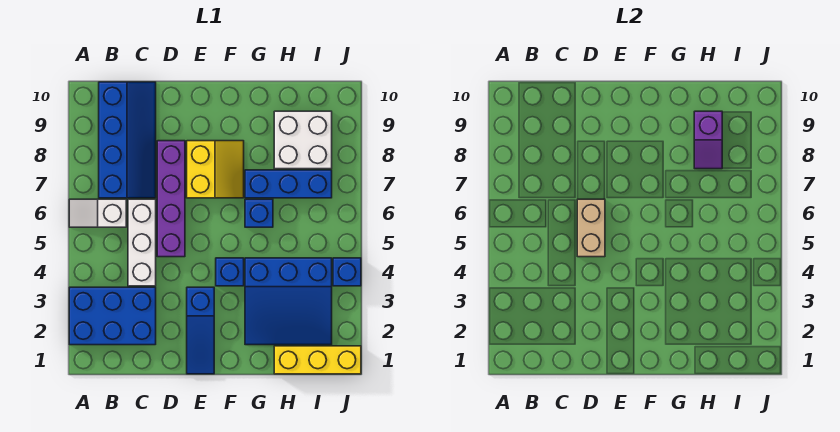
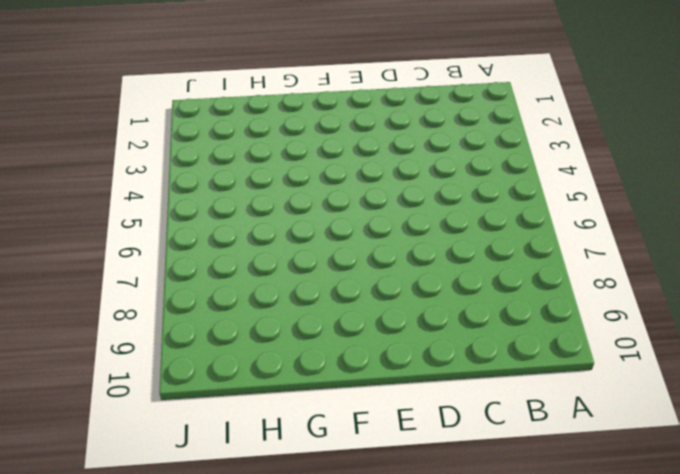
none -> blue brick A2:C3 level 1
none -> white slope A6:B6 level 1 top B
none -> blue slope B7:C10 level 1 top B

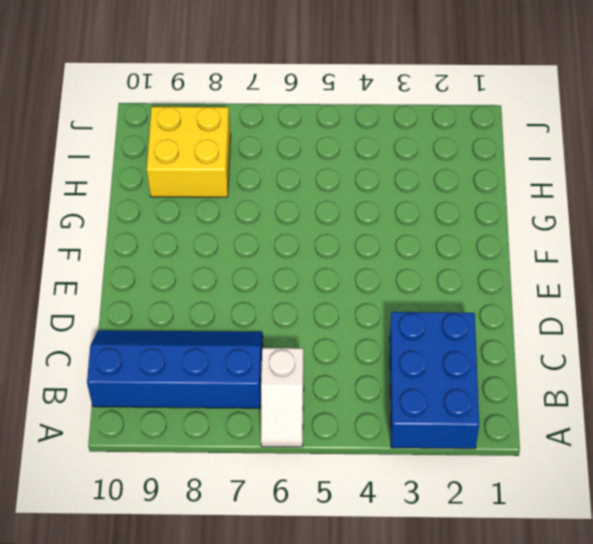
yellow brick H8:I9 level 1 -> white brick H8:I9 level 1
none -> white brick C4:C6 level 1
none -> purple brick D5:D8 level 1
none -> blue slope E1:E3 level 1 top 3

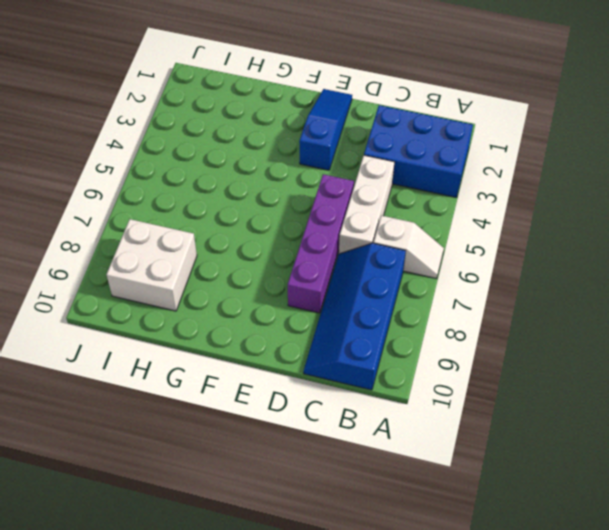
none -> yellow slope E7:F8 level 1 top E
none -> blue brick F4 level 1
none -> blue slope G2:I4 level 1 top 4

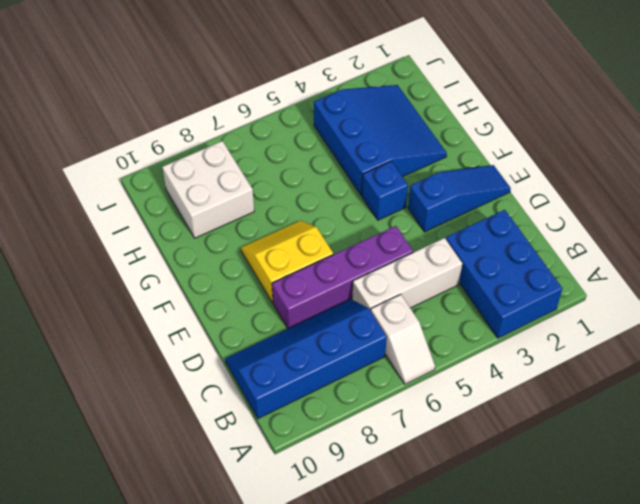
none -> blue brick G6 level 1
none -> blue brick G7:I7 level 1
none -> yellow brick H1:J1 level 1

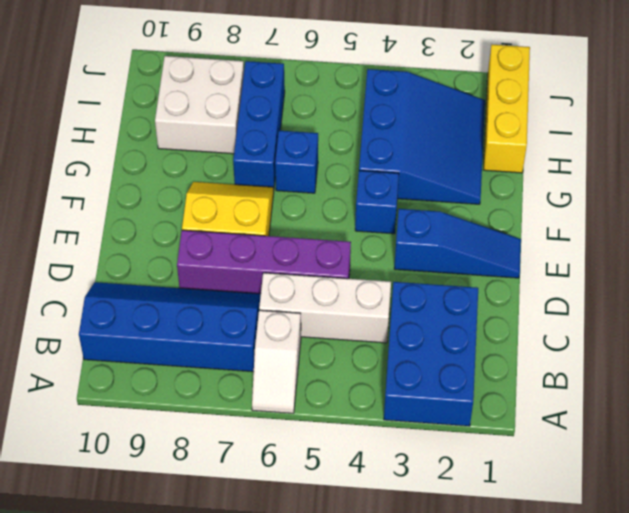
none -> blue brick J4 level 1
none -> tan brick D5:D6 level 2
none -> purple slope H8:H9 level 2 top 9

